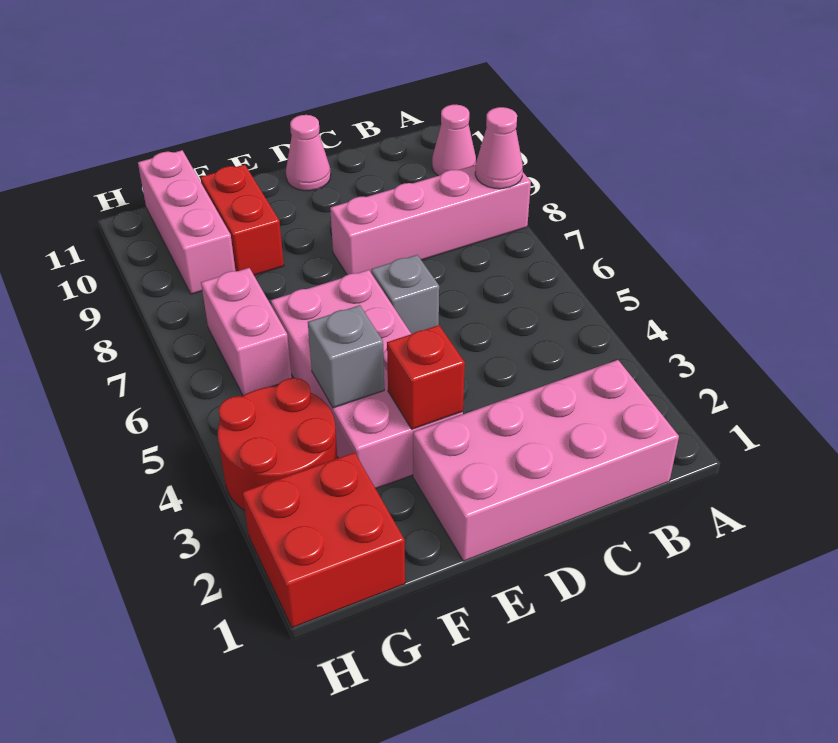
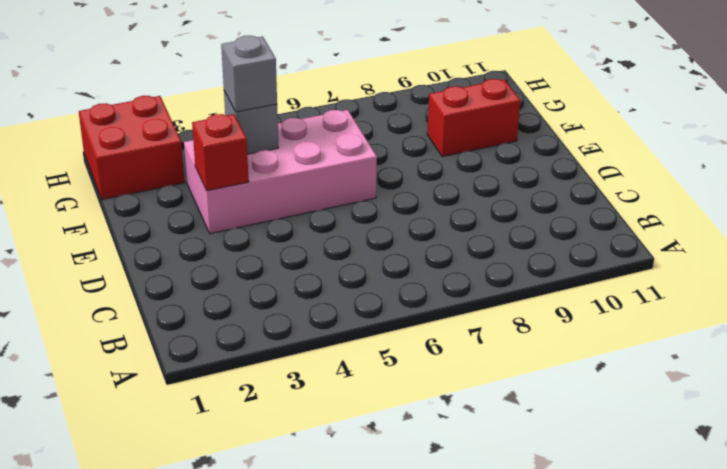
grey brick F4 level 3 -> grey brick D6 level 1
none -> pink brick A8:D8 level 1
none -> pink cone A10 level 1
none -> pink brick B1:E2 level 1

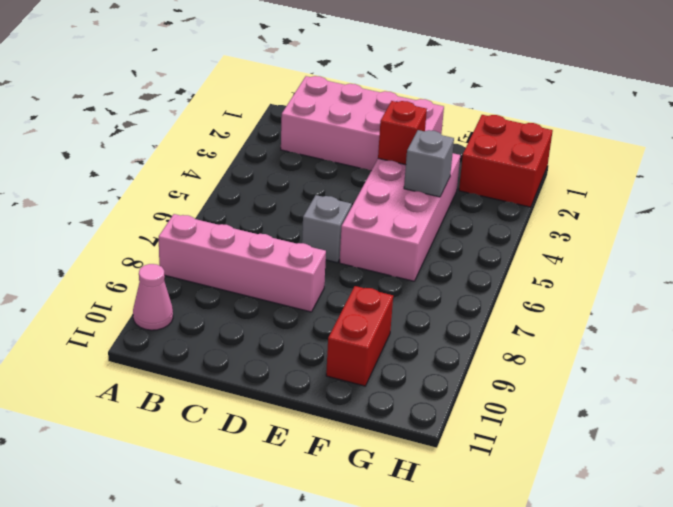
none -> pink cone D11 level 1
none -> red round brick G3:H4 level 1
none -> pink brick G6:G7 level 1

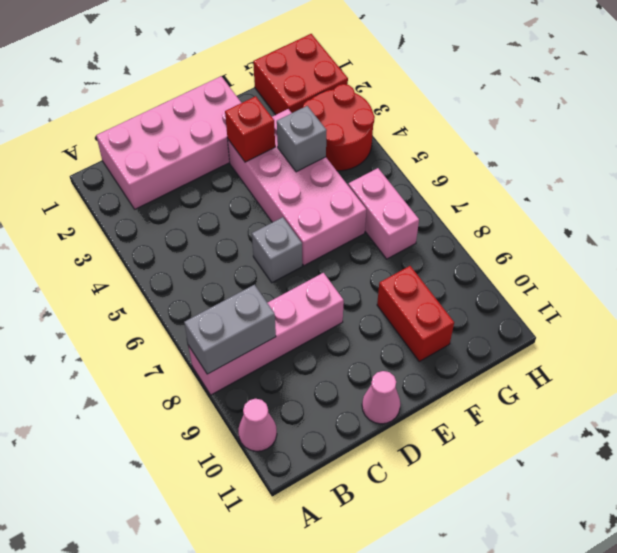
grey brick A8:B8 level 2 -> pink cone A8 level 2
none -> pink brick G9:G11 level 1

